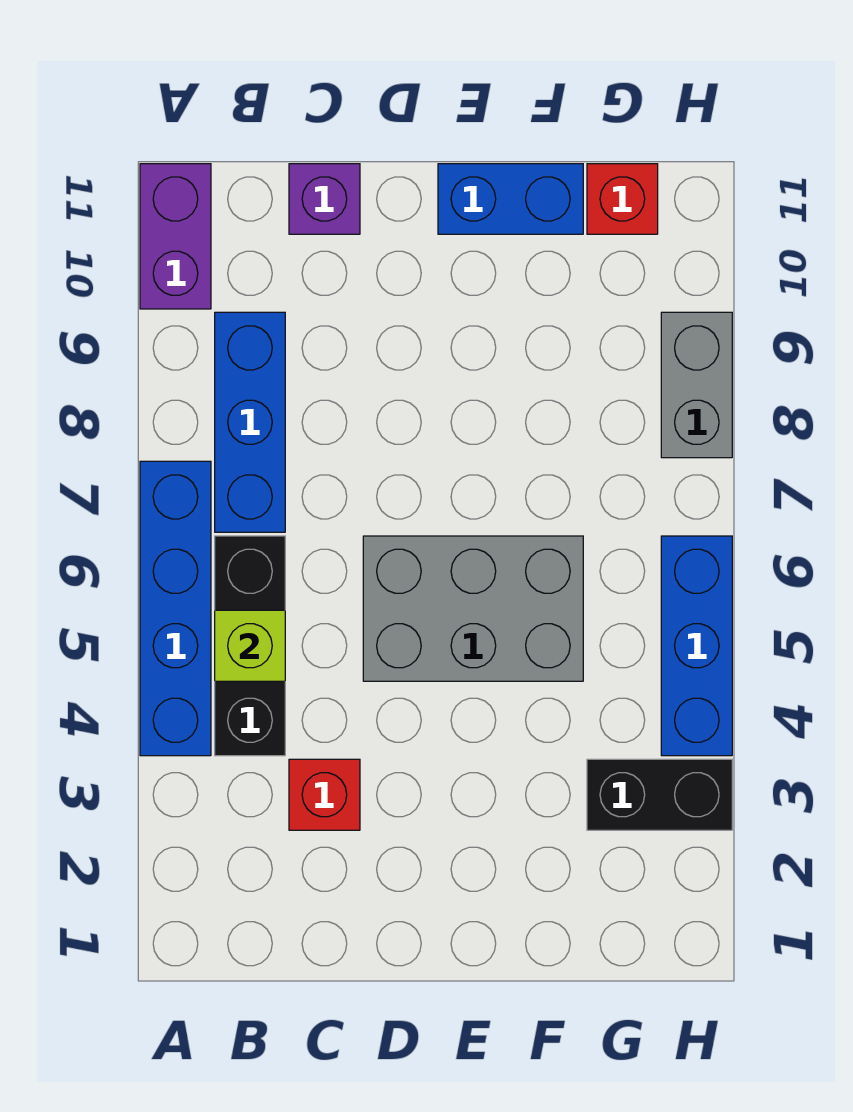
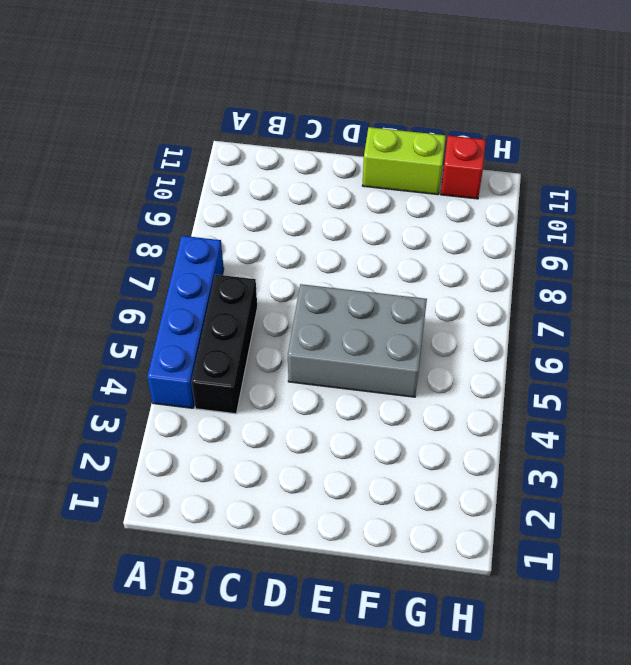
lime brick E11:F11 level 1 -> blue brick E11:F11 level 1
none -> purple brick A10:A11 level 1
none -> blue brick B7:B9 level 1
none -> red brick C3 level 1

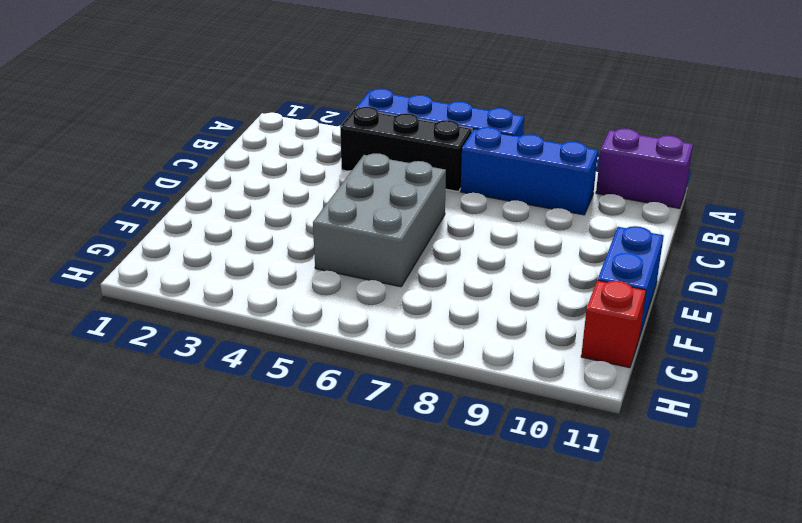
none -> red brick C3 level 1
none -> purple brick C11 level 1
none -> black brick G3:H3 level 1

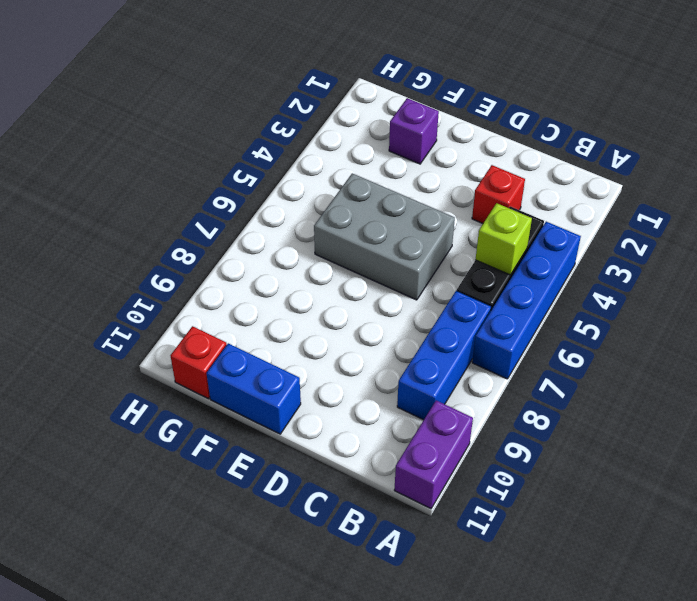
purple brick F2 level 1 -> purple brick C11 level 1
none -> black brick G3:H3 level 1
none -> blue brick H4:H6 level 1
none -> grey brick H8:H9 level 1

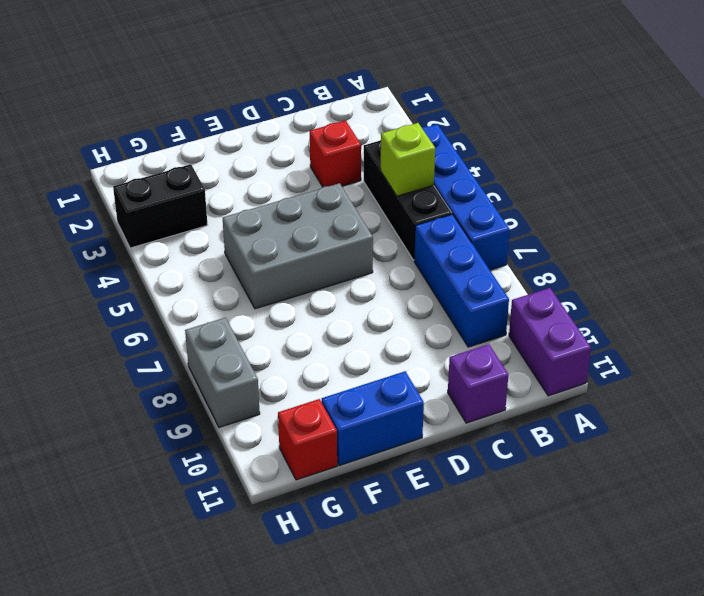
none -> blue brick H4:H6 level 1

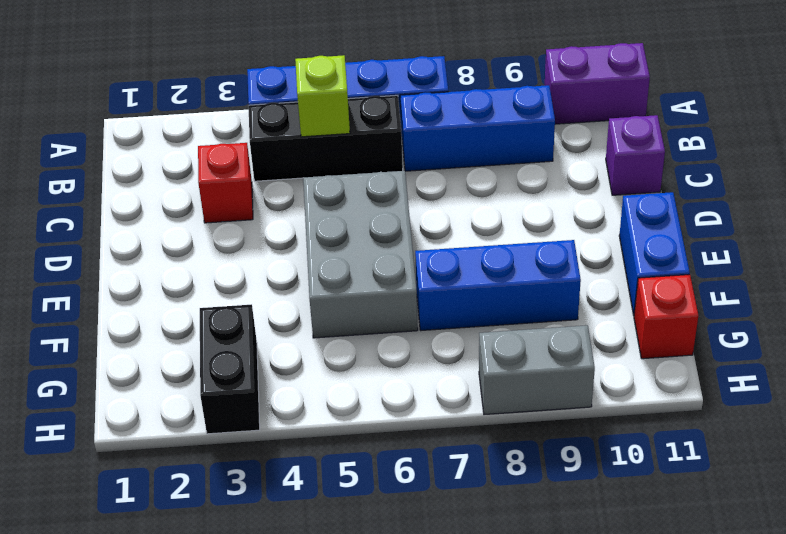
blue brick F7:F9 level 1 -> blue brick H4:H6 level 1

